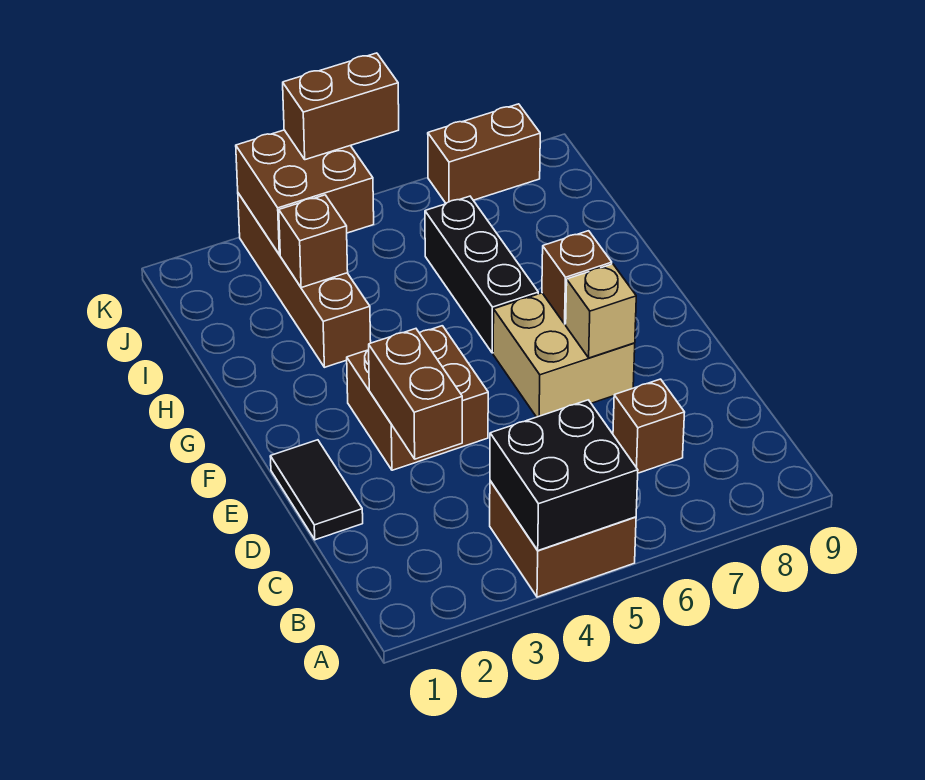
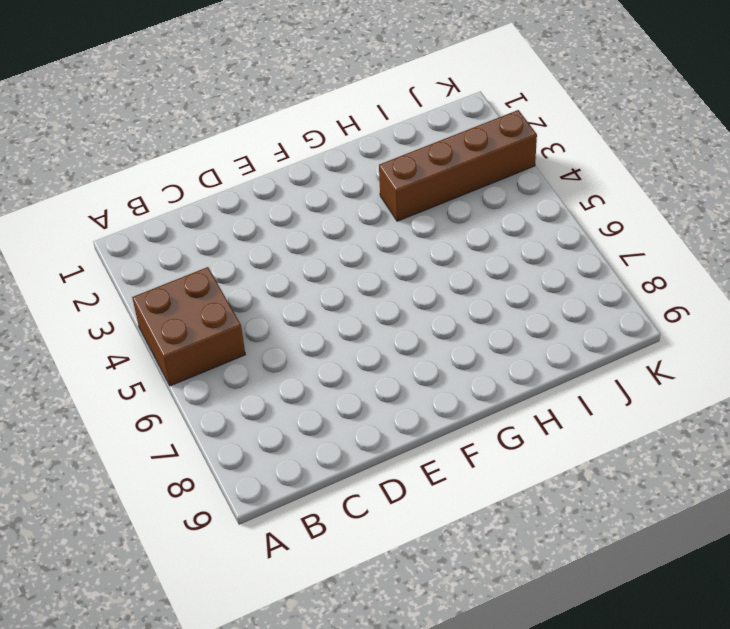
none -> brown brick C7 level 1
none -> black tile D1:E1 level 1
none -> brown brick E3:F4 level 1

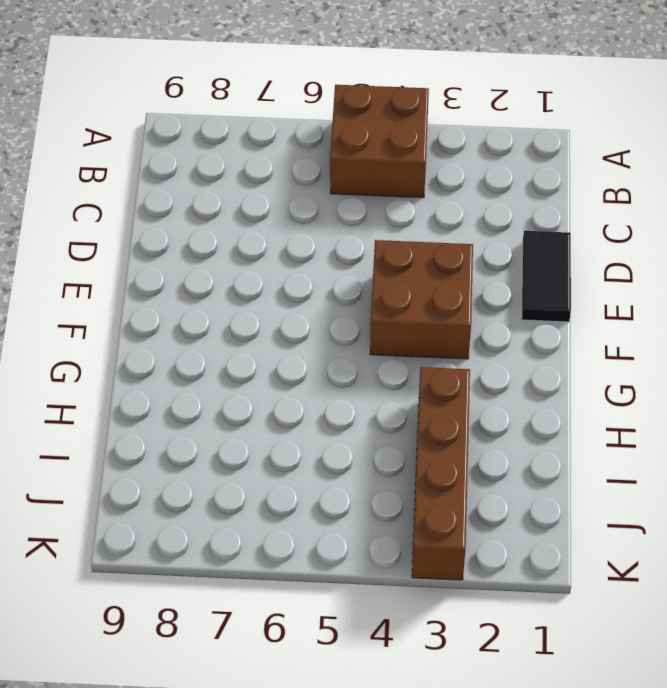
none -> brown brick C7 level 1
none -> tan brick E6:F7 level 1
none -> black brick G6:I6 level 1

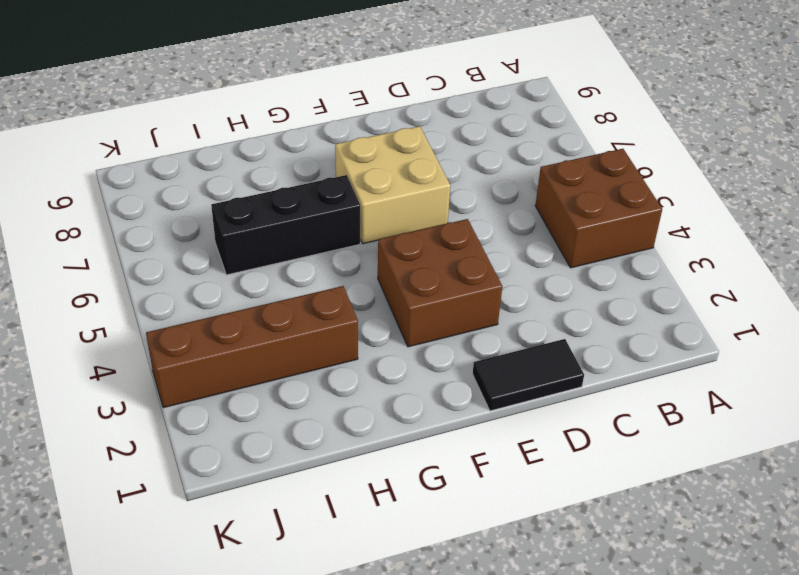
none -> brown brick C7 level 1
none -> brown brick K7:K8 level 1
none -> black brick A4:B5 level 2

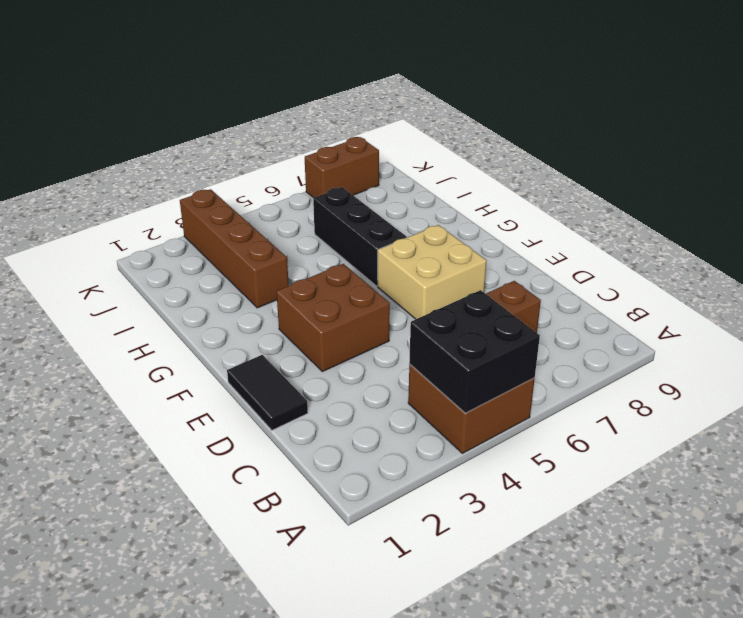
none -> brown brick D3:E3 level 2
none -> tan brick E7 level 2
none -> brown brick F7 level 2

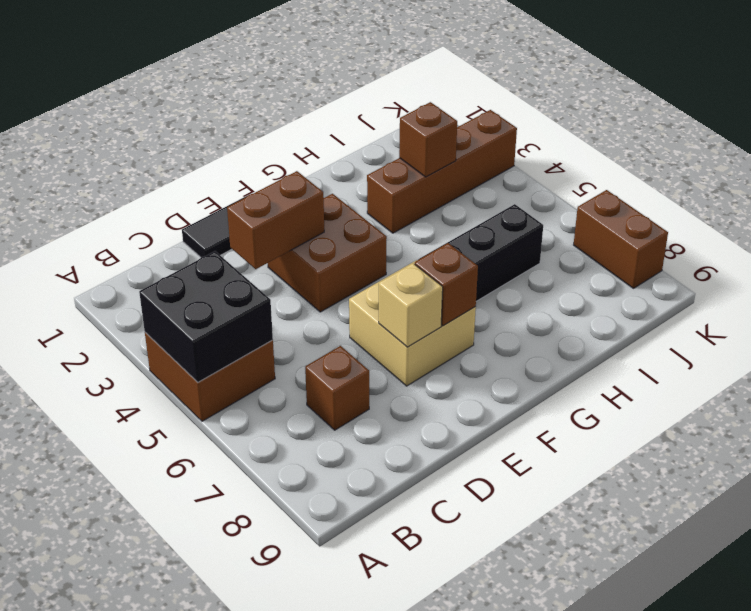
none -> brown brick J3:K4 level 2
none -> brown brick K4:K5 level 3

